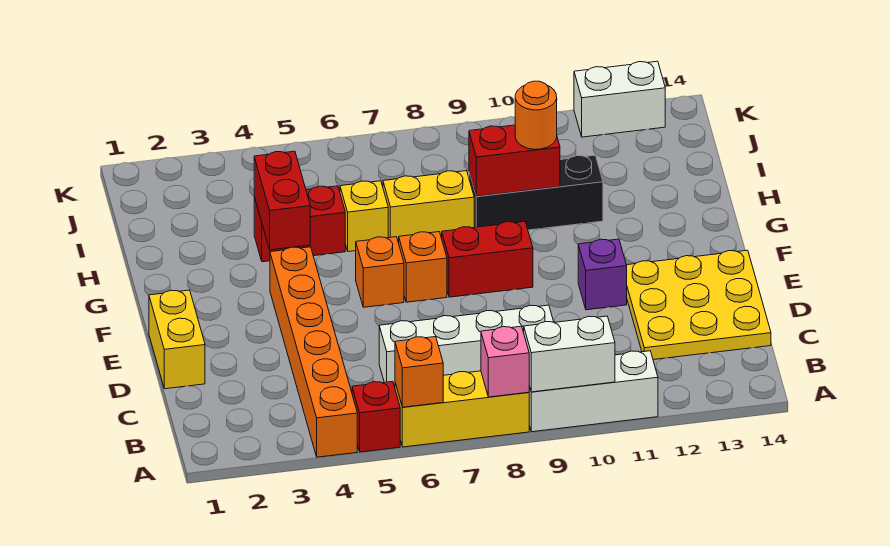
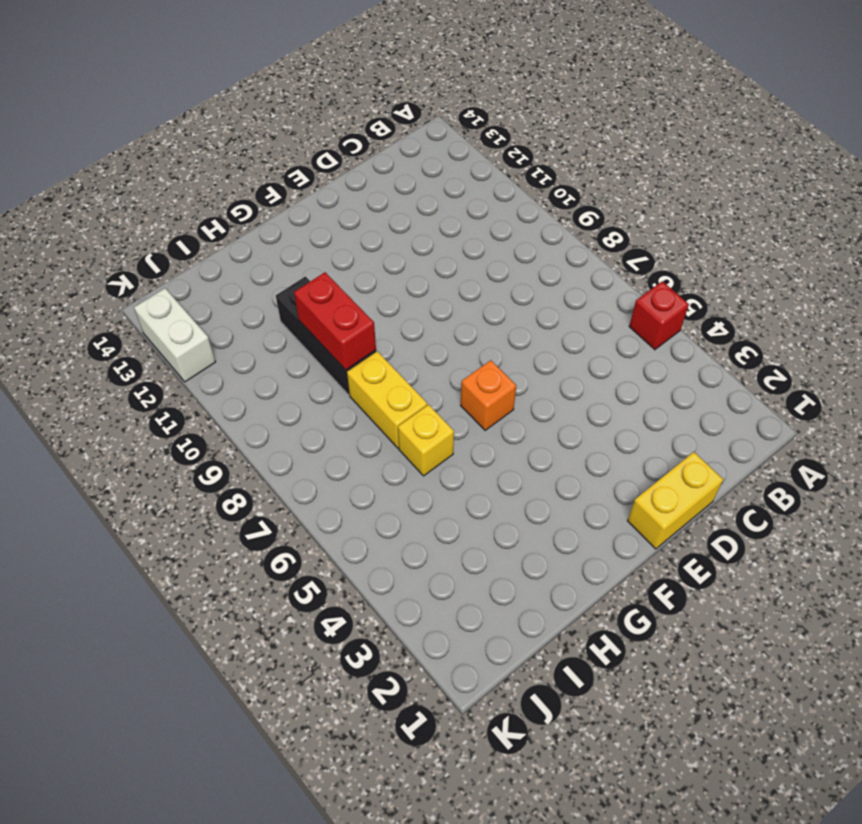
none -> orange brick A4:F4 level 1
none -> yellow brick A6:A8 level 1
none -> white brick A9:A11 level 1

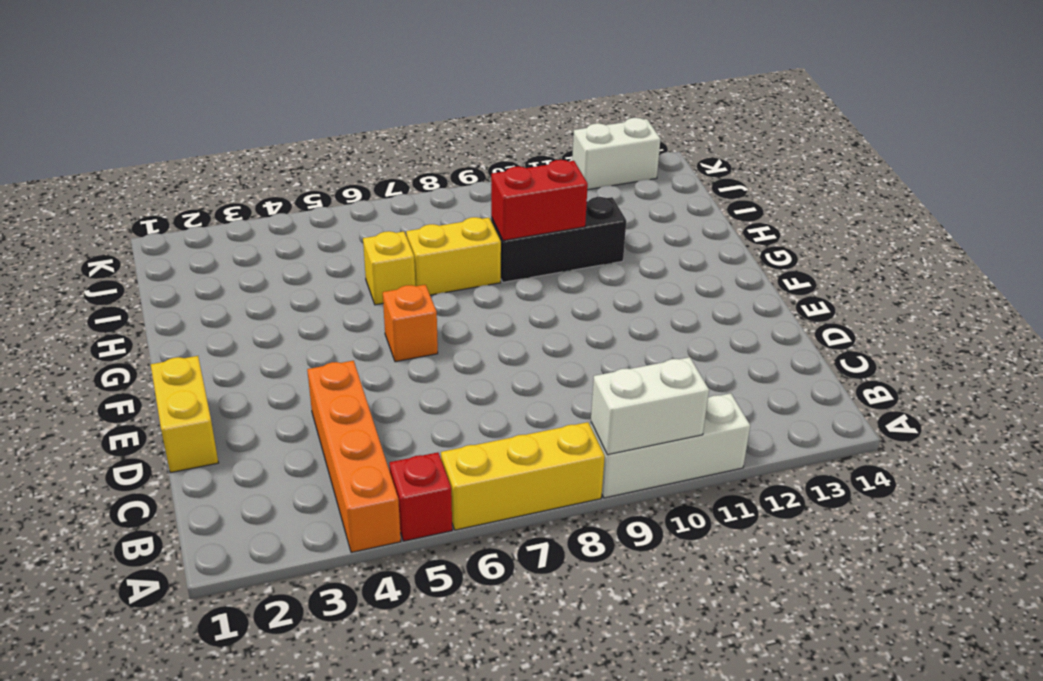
orange brick A4:D4 level 1 -> orange brick A4:F4 level 1
none -> white brick C6:C9 level 1
none -> yellow plate C12:E14 level 1
none -> purple brick E11 level 1

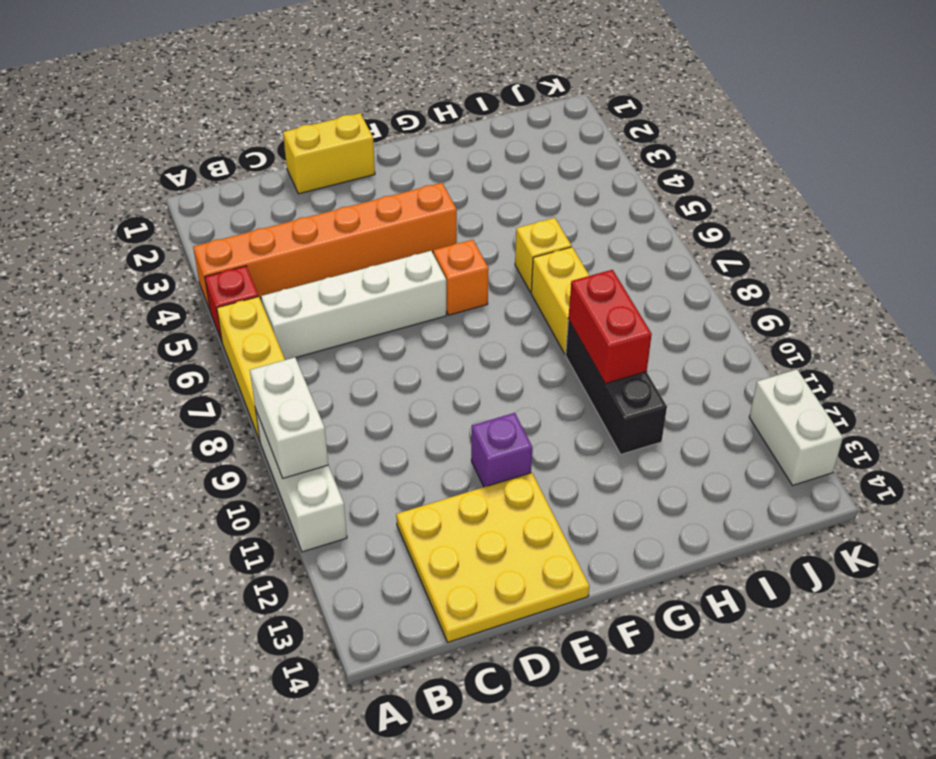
white brick B6:E6 level 1 -> white brick C6:C9 level 1
none -> orange brick F7 level 1
none -> red brick F8:F9 level 1
none -> red brick H4:H5 level 1

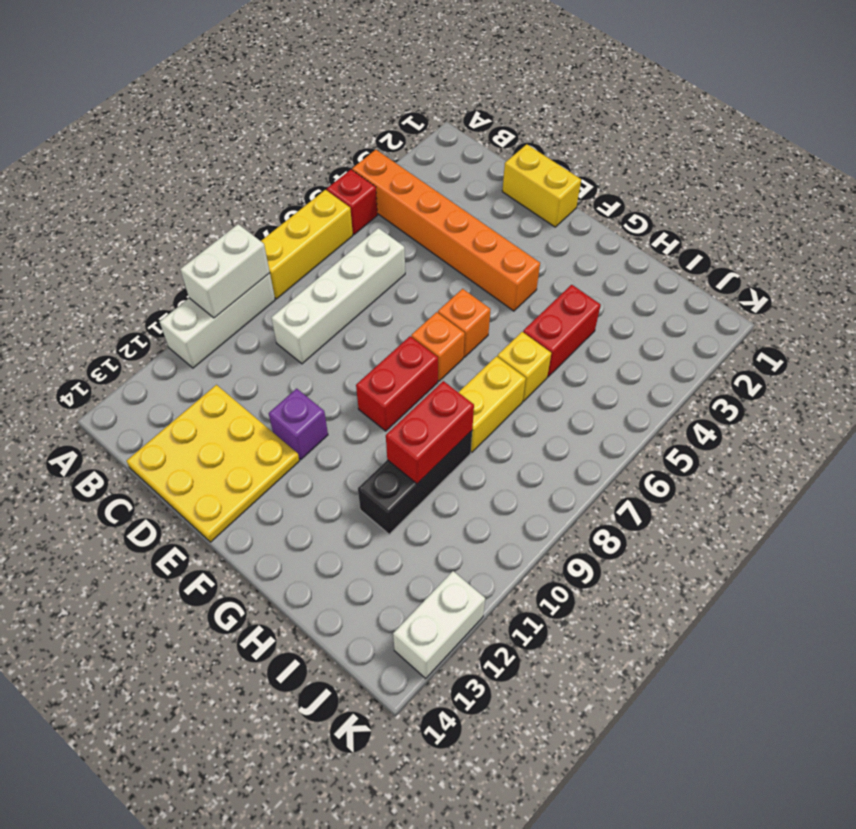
none -> orange brick A6 level 2
none -> pink brick A8 level 2
none -> red brick G4:H4 level 2

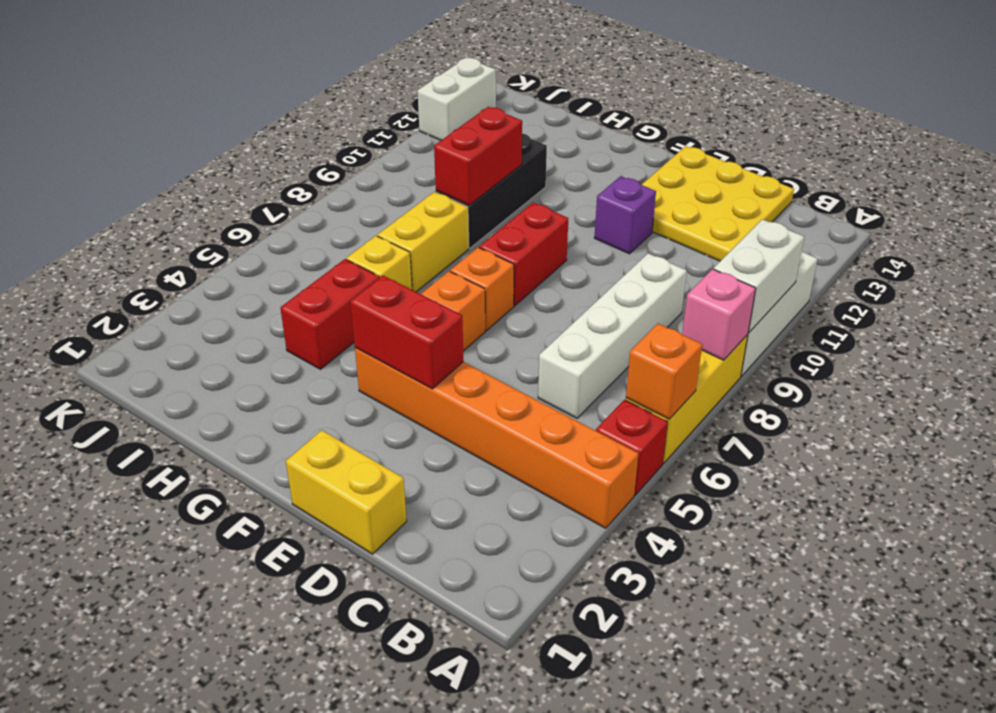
red brick E4:F4 level 2 -> red brick G4:H4 level 2
none -> orange round brick H10 level 3

